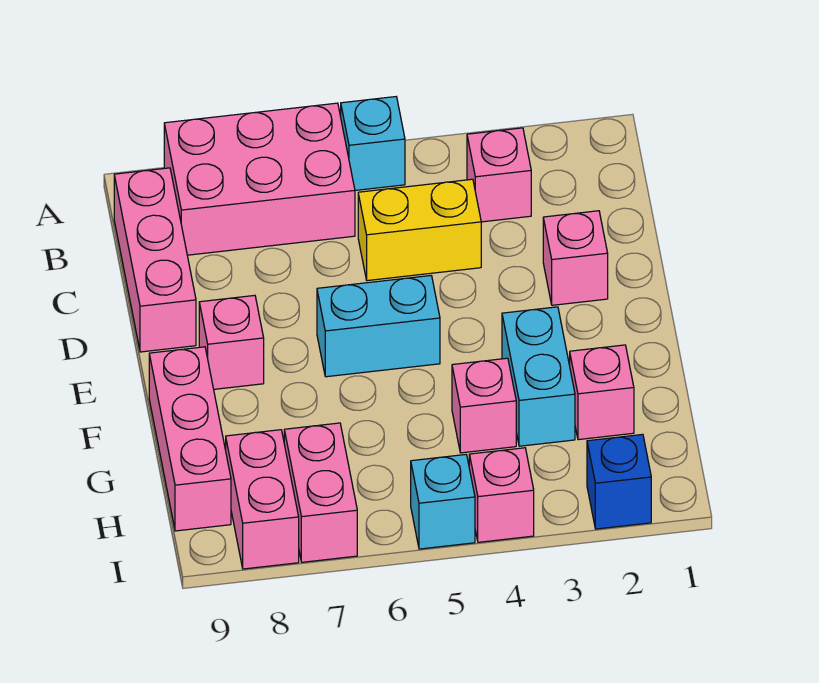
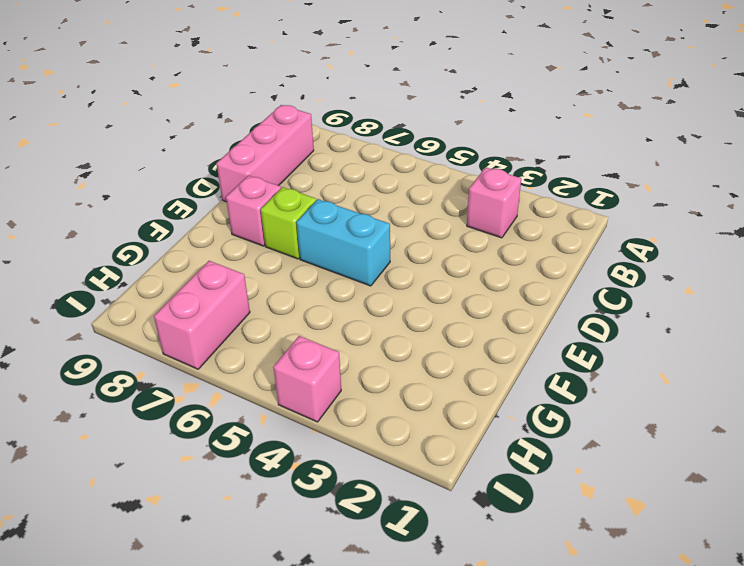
lime brick E7 level 1 -> none
none -> cyan brick A5 level 1
none -> pink brick A6:B8 level 1
none -> yellow brick C4:C5 level 1

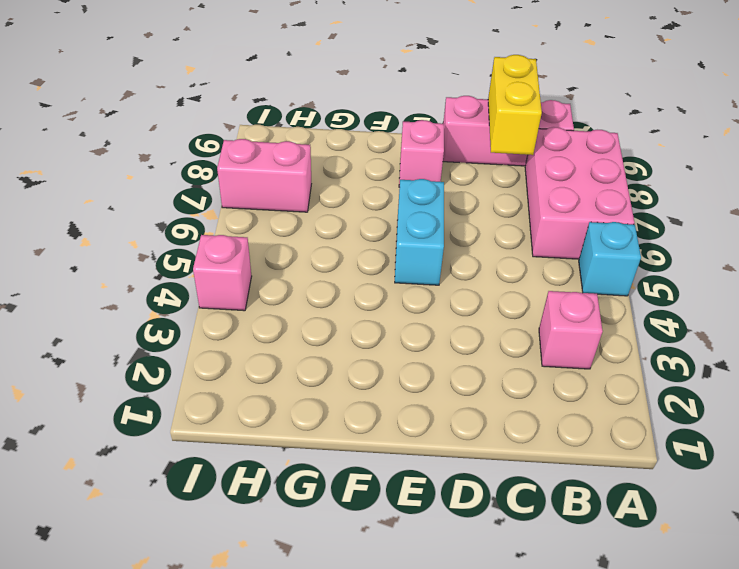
yellow brick C8:C9 level 2 -> yellow brick C4:C5 level 1
none -> pink brick D2 level 1
none -> cyan brick F3:G3 level 1
none -> pink brick F9:H9 level 1

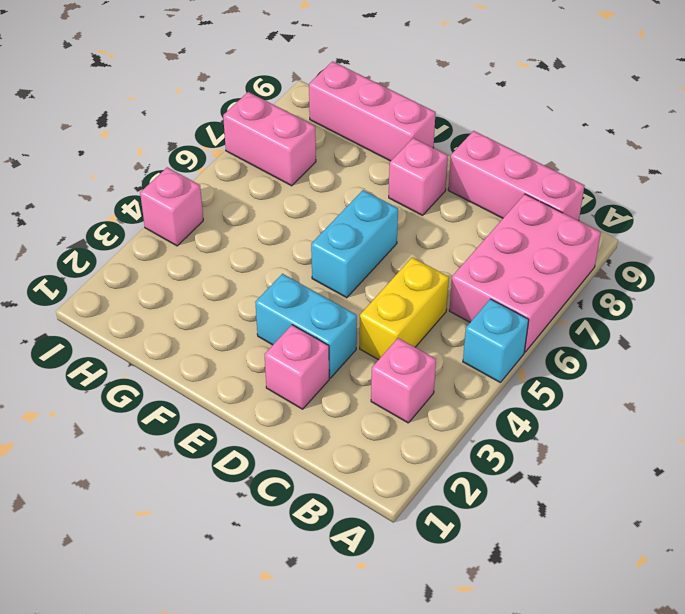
cyan brick D3:E3 level 1 -> cyan brick F3:G3 level 1
none -> pink brick G2 level 1
none -> pink brick G4 level 1
none -> pink brick H8:I8 level 1

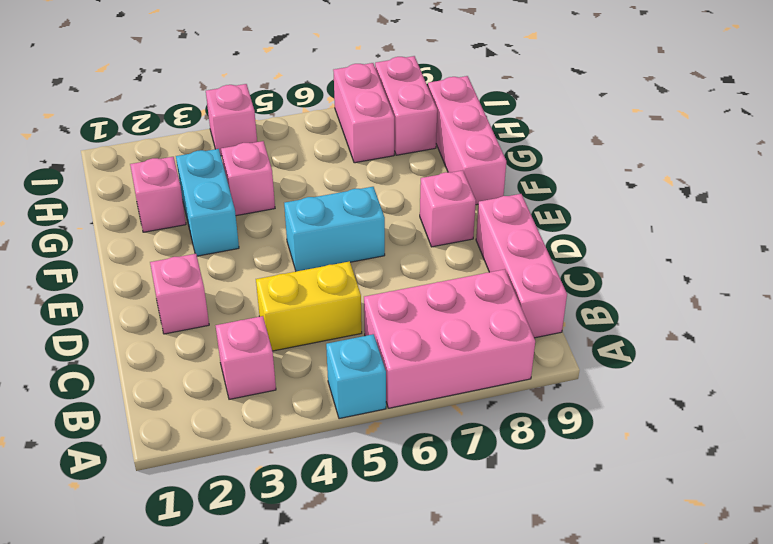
none -> blue brick I2 level 1
none -> cyan brick I5 level 1

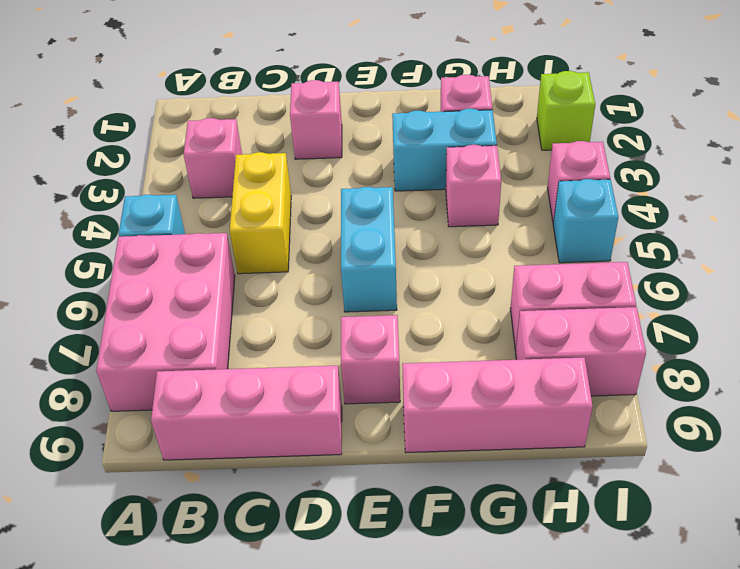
lime brick I2 level 1 -> blue brick I2 level 1

